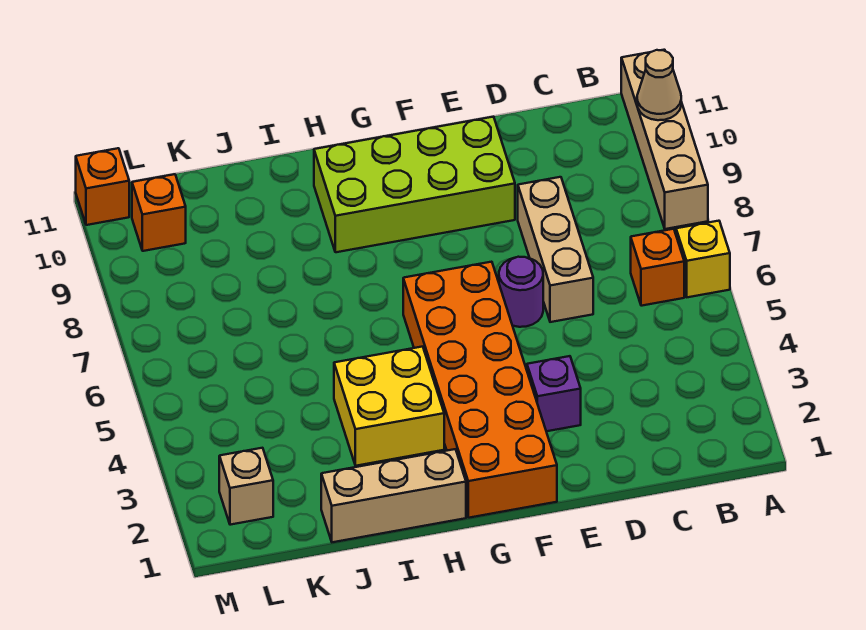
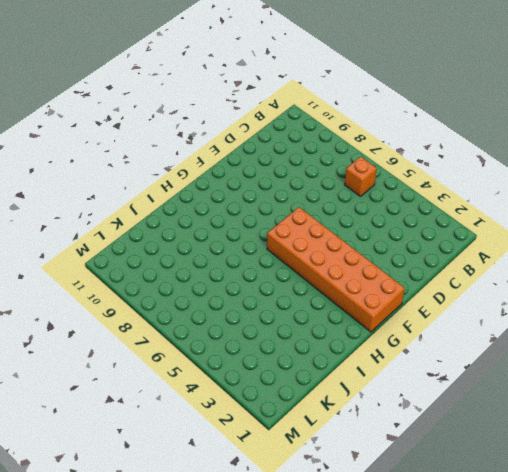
none -> yellow brick A6 level 1
none -> tan brick A8:A11 level 1
none -> tan brick D6:D8 level 1

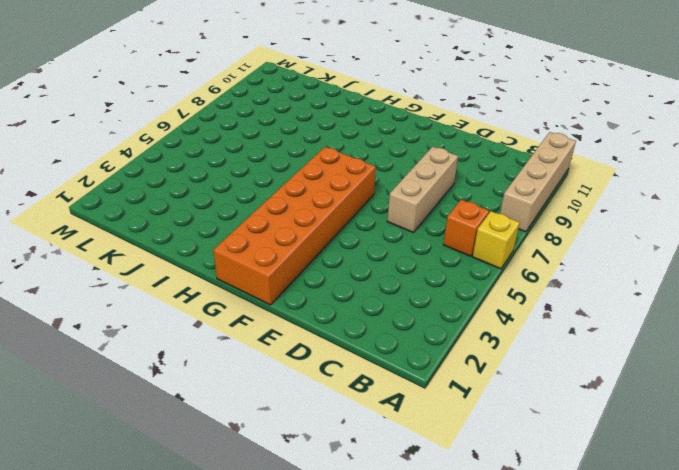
none -> purple brick E3 level 1
none -> purple round brick E6 level 1
none -> lime brick E9:H10 level 1

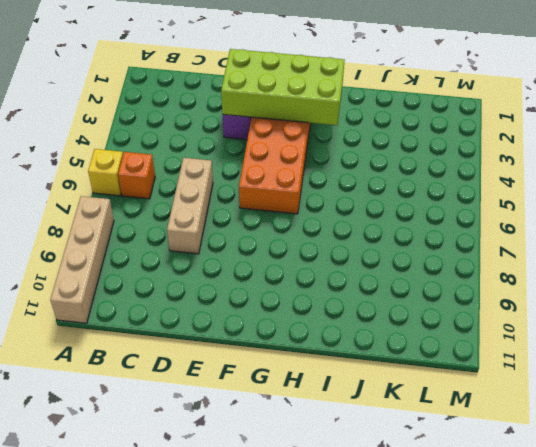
lime brick E2:H3 level 2 -> lime brick E9:H10 level 1
none -> purple round brick E6 level 1
none -> tan brick H1:J1 level 1
none -> yellow brick H3:I4 level 1

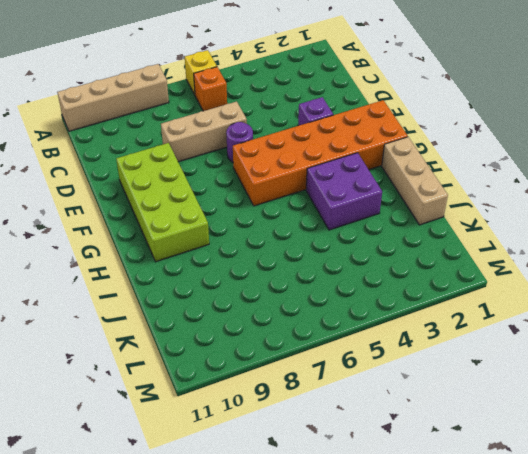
purple brick H3:I4 level 1 -> yellow brick H3:I4 level 1
none -> tan brick L2 level 1
none -> orange brick L10 level 1
none -> orange brick M11 level 1

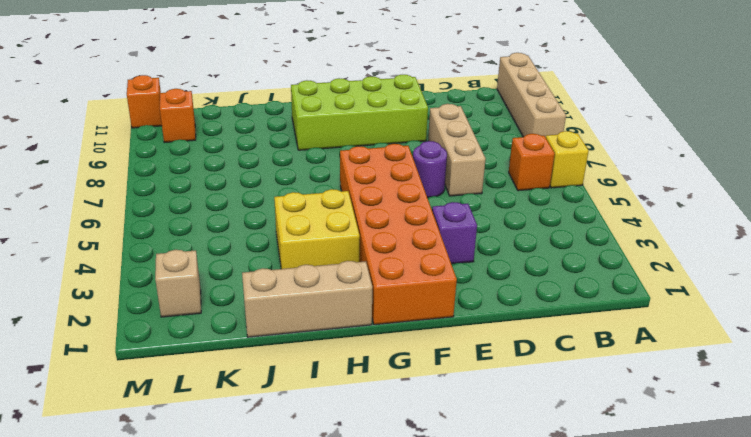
none -> tan cone A10 level 2

